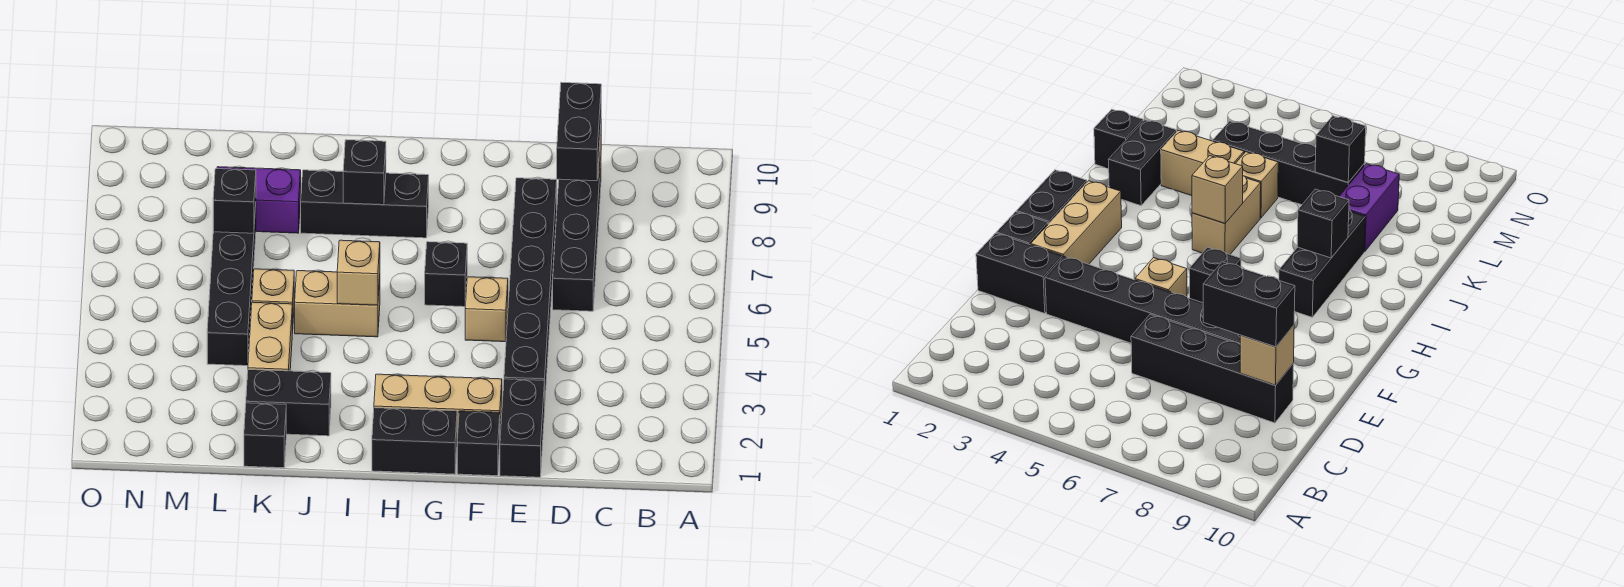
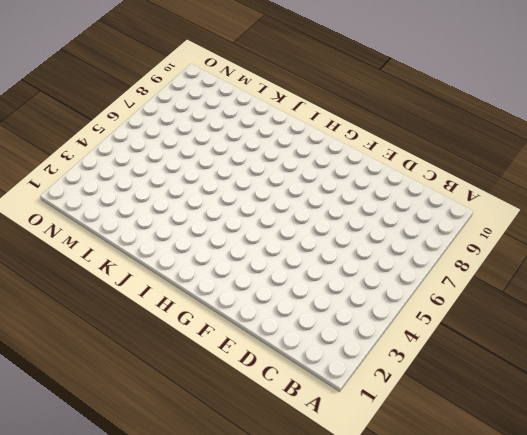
none -> black brick D6:D9 level 1
none -> black brick E1:E2 level 1
none -> black brick E3:E8 level 1

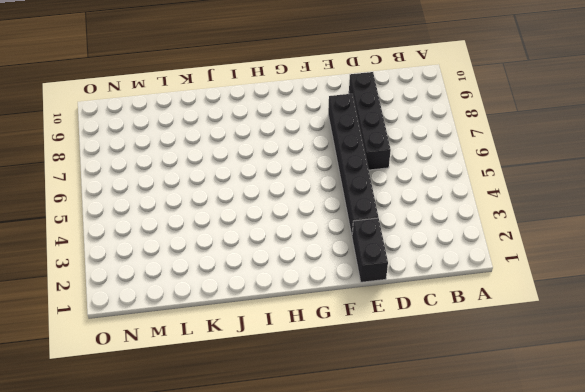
none -> black brick F1 level 1
none -> tan brick F2:H2 level 1
none -> tan brick F5 level 1

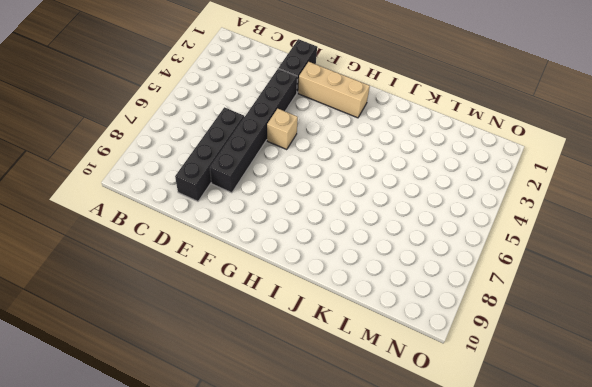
none -> black brick F1 level 1
none -> black brick G1:H1 level 1
none -> black brick G6 level 1

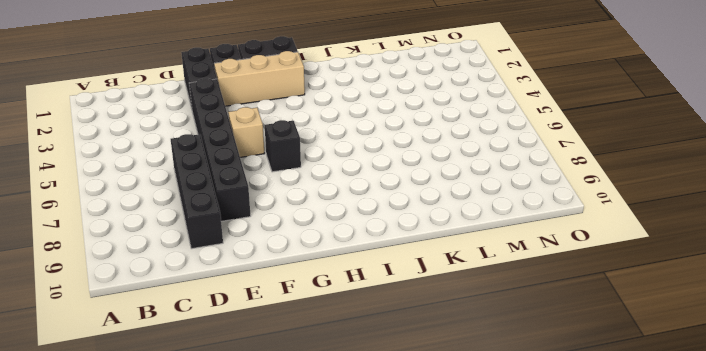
none -> black brick H8:J8 level 1
none -> tan brick I5:J5 level 1
none -> black brick J2:K2 level 1

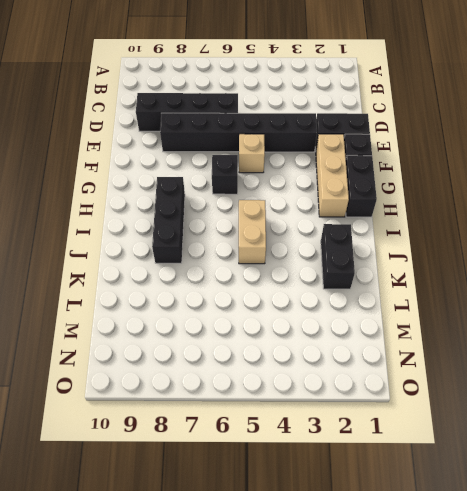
none -> black brick K1 level 1
none -> tan brick K3:K4 level 1
none -> tan brick K5 level 1

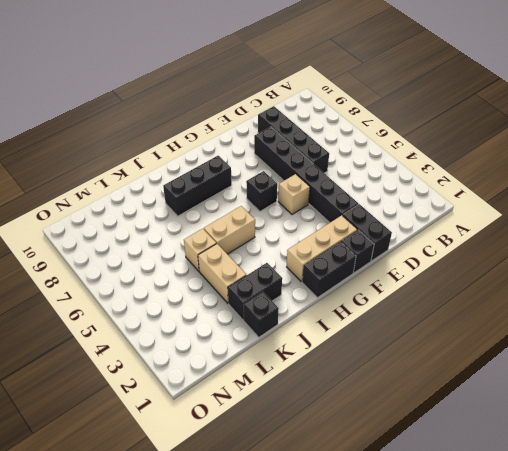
none -> purple brick K8:L8 level 1
none -> black brick L4:L7 level 1
none -> tan brick D9 level 2

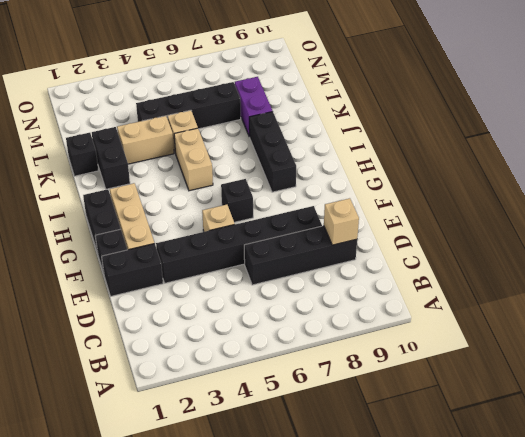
none -> tan brick I5 level 2
none -> black brick I8 level 2
none -> black brick L7 level 2

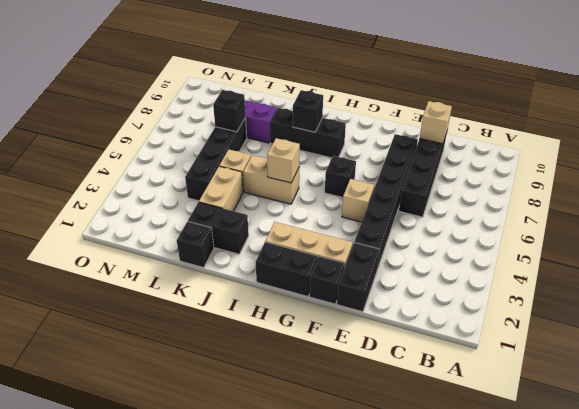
none -> black brick D8:D9 level 3

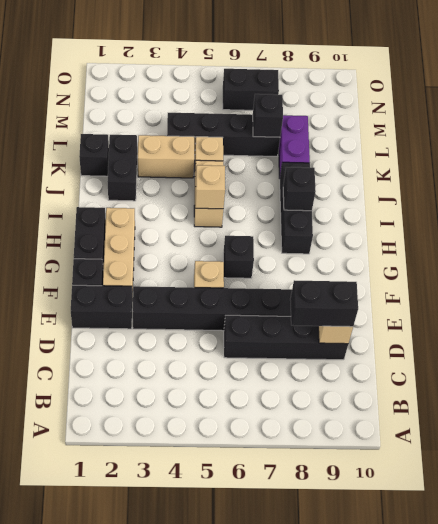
black brick N6:N7 level 1 -> none

